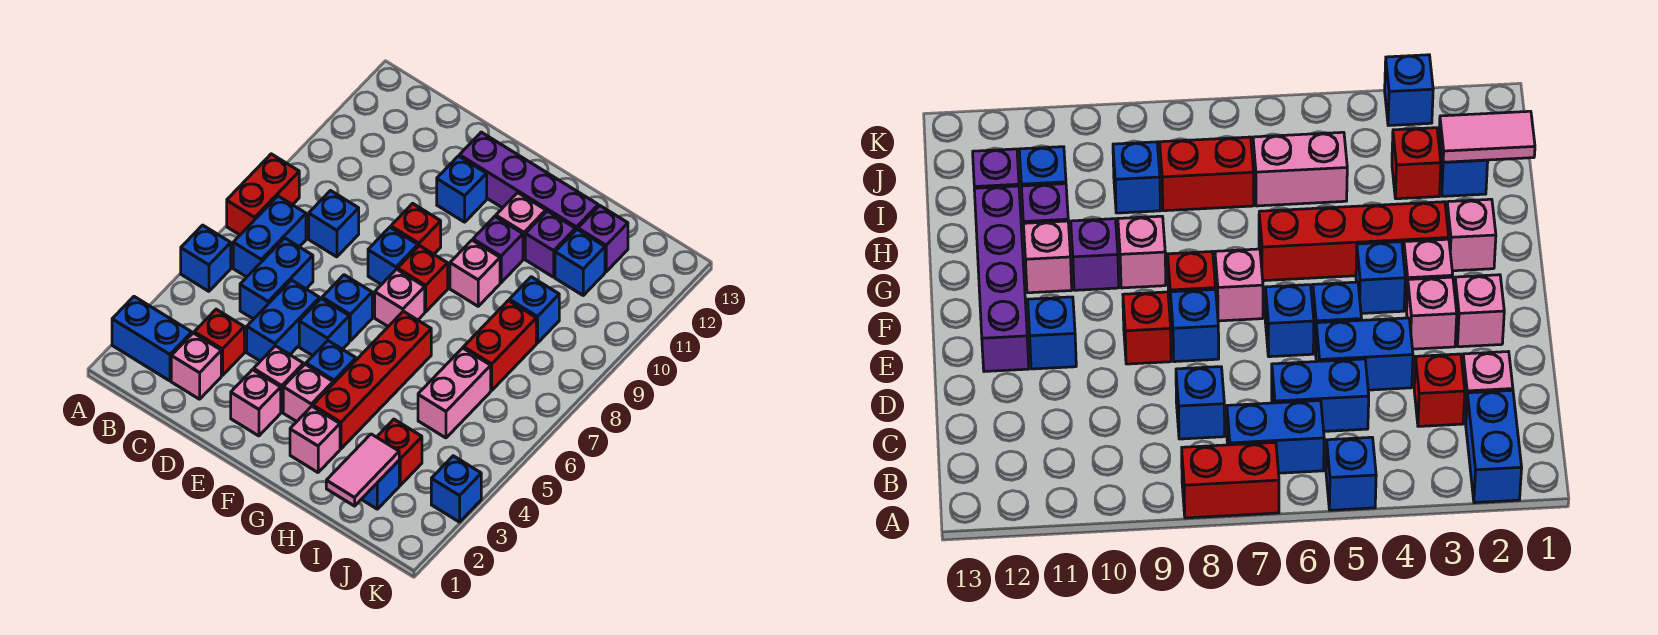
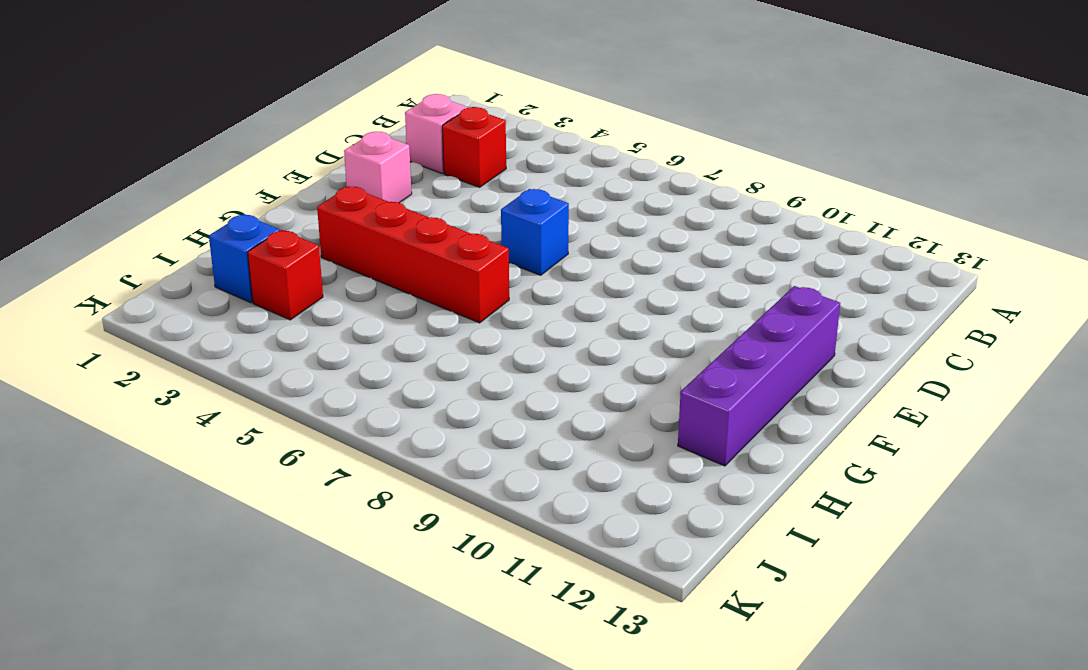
none -> blue brick A2:B2 level 1
none -> blue brick A5 level 1
none -> red brick A7:A8 level 1
none -> blue brick B6:B7 level 1

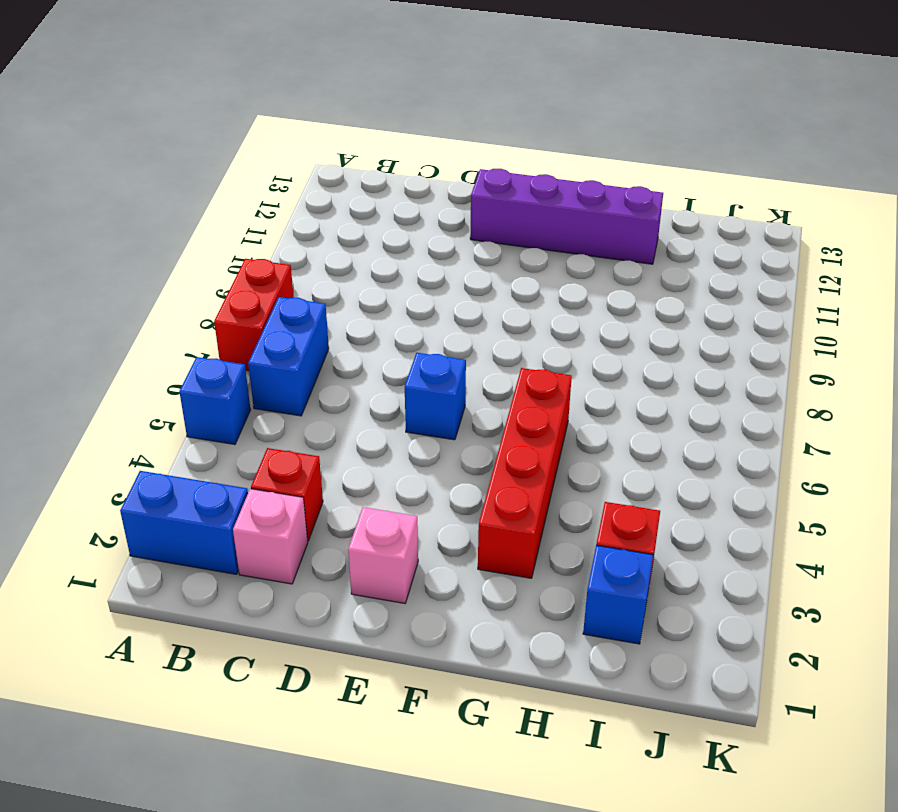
none -> blue brick C5:C6 level 1
none -> blue brick C8 level 1
none -> blue brick D4:D5 level 1
none -> pink brick E3 level 1

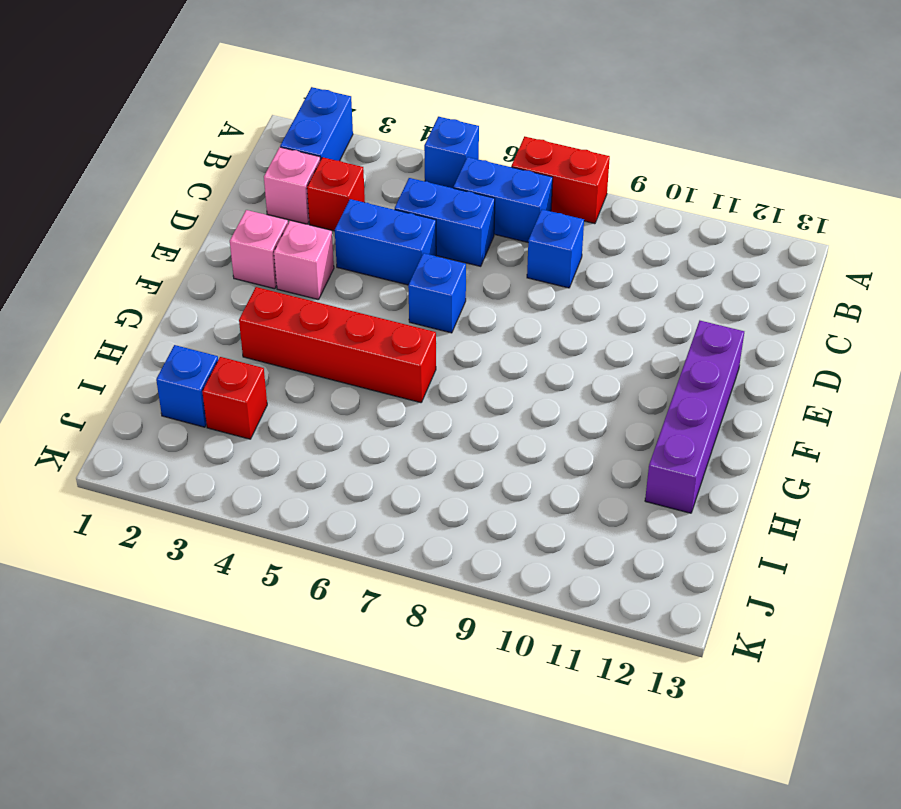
none -> blue brick E5 level 1
none -> blue brick E8 level 1
none -> red brick E9 level 1
none -> blue brick E11 level 1

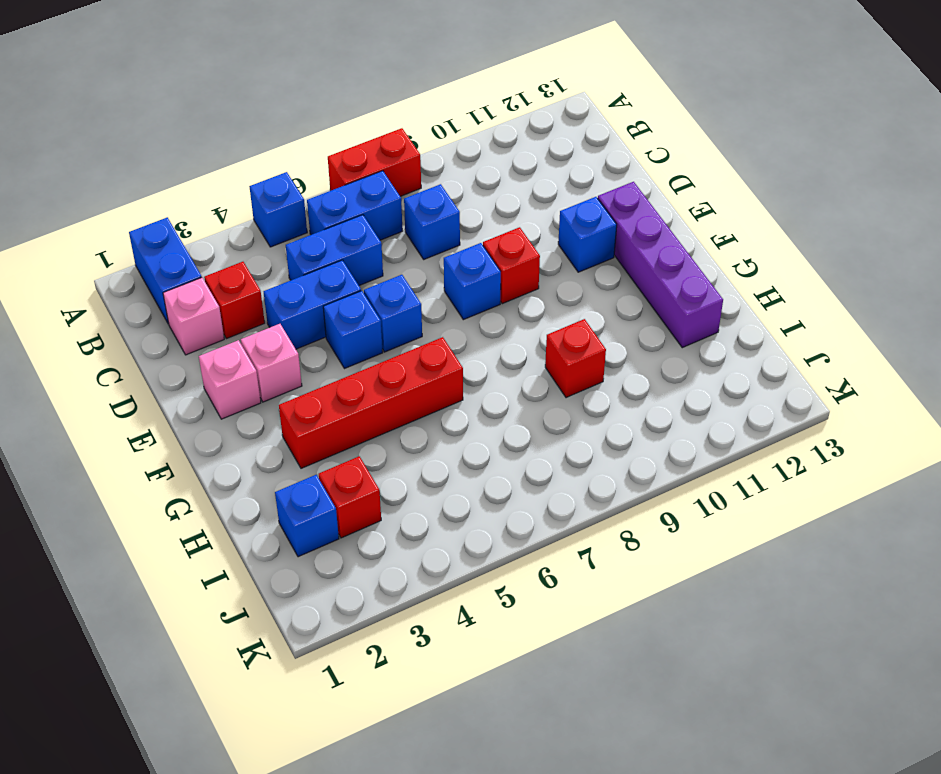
red brick H9 level 1 -> red brick F8 level 1
none -> pink brick F3 level 1
none -> blue brick F4 level 1
none -> pink brick F7 level 1
none -> pink brick G2 level 1

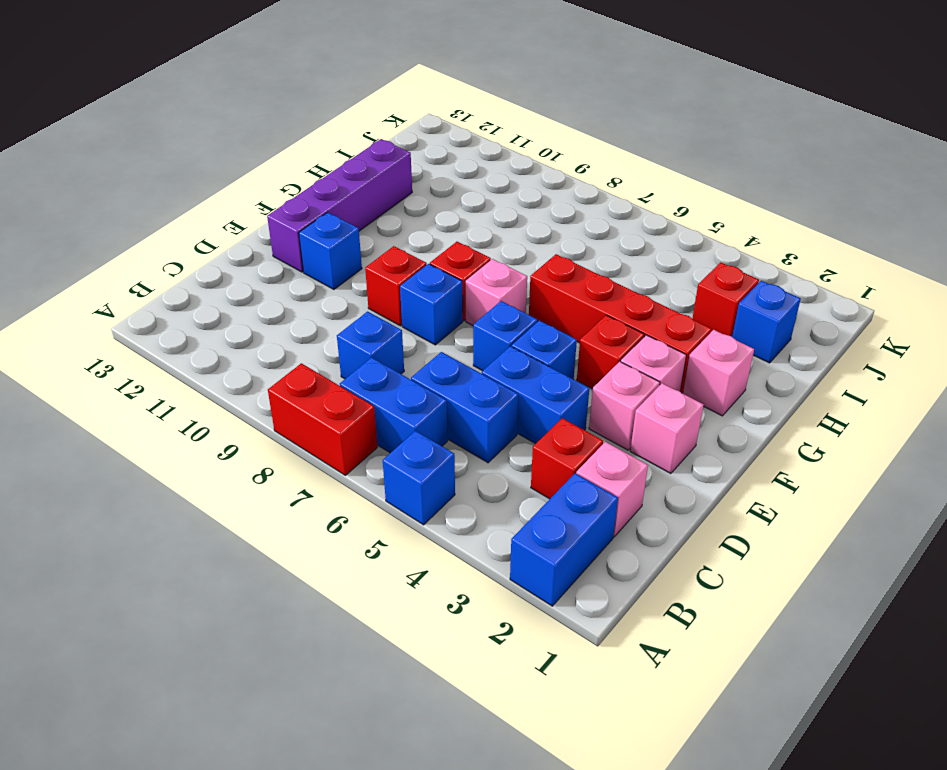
red brick F4 level 1 -> blue brick F4 level 1
none -> pink brick G9 level 1
none -> purple brick G10 level 1
none -> pink brick G11 level 1
none -> purple brick H11 level 1

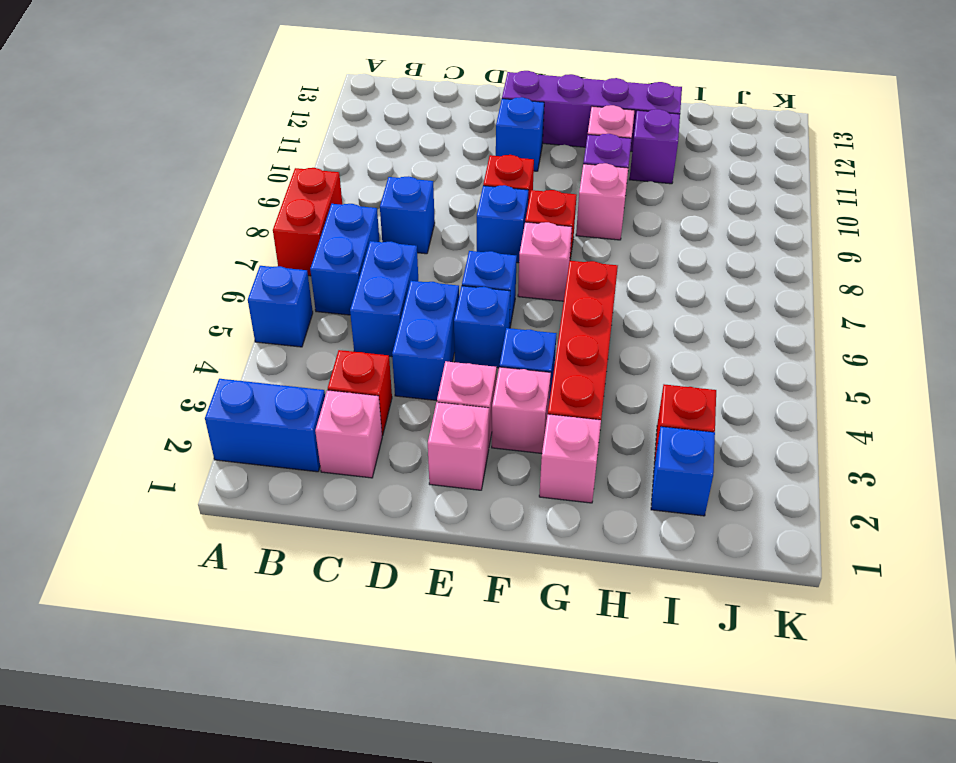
none -> pink brick I5:I6 level 1
none -> red brick I7:I8 level 1
none -> blue brick I9 level 1
none -> blue brick I11 level 1

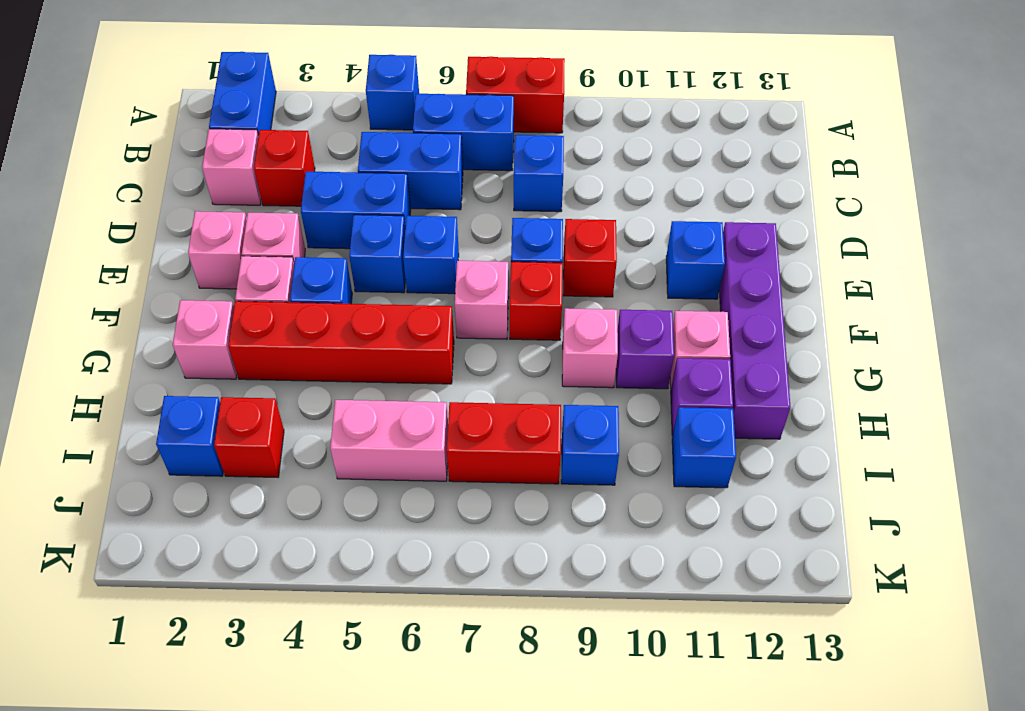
none -> purple brick I12 level 1
none -> blue brick K3 level 1
none -> pink tile I1:I2 level 2

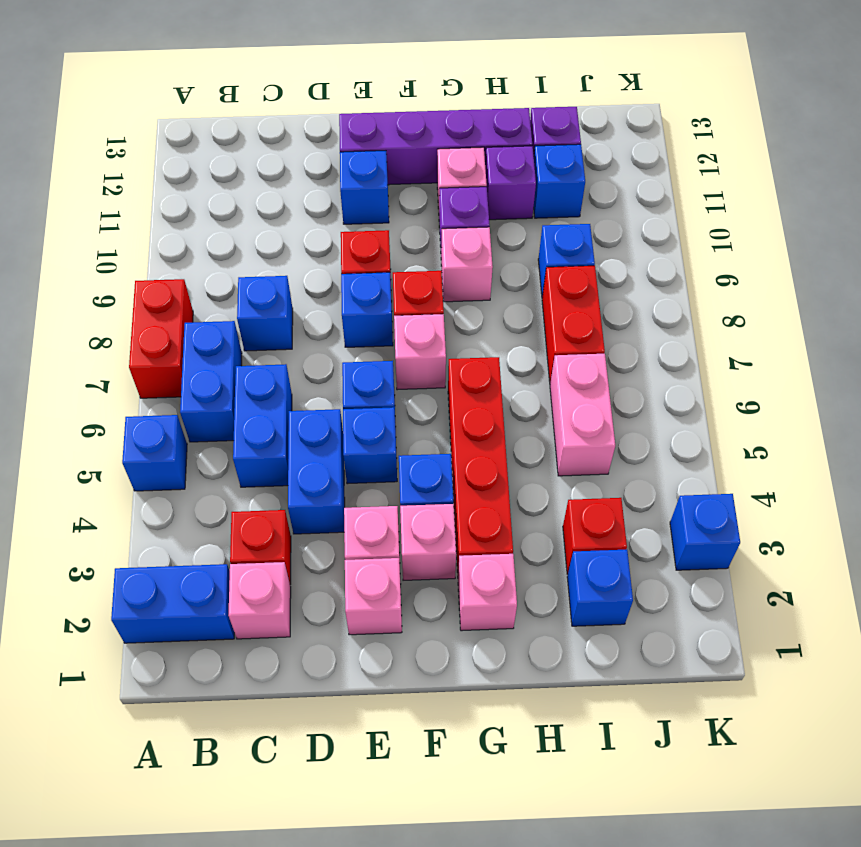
none -> pink tile I1:I2 level 2

